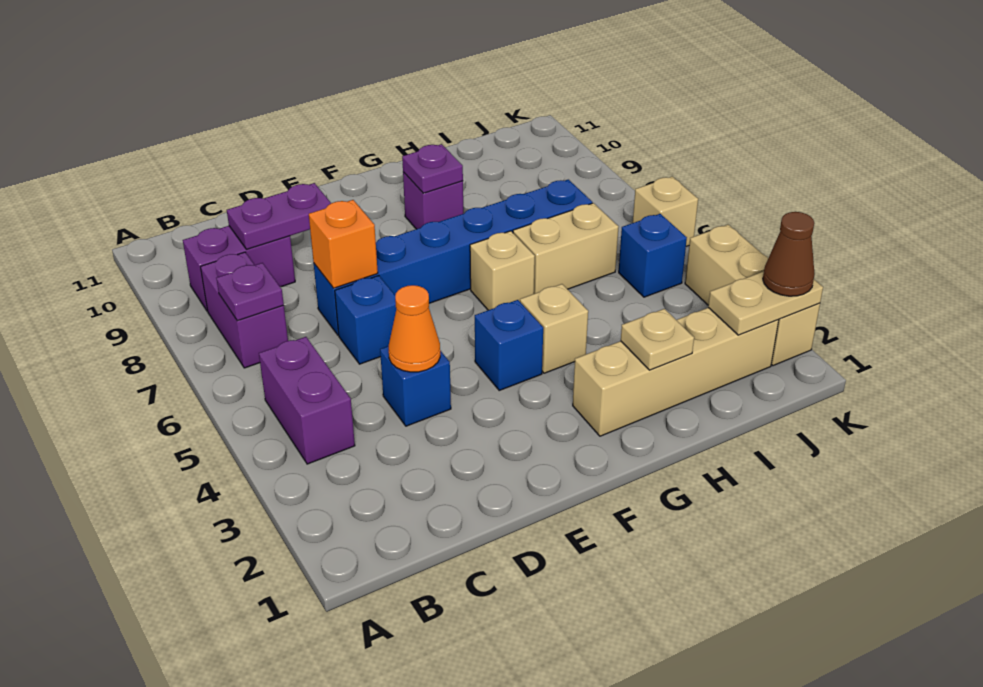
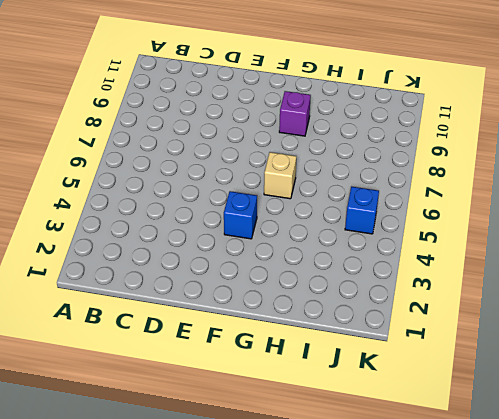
none -> purple brick B4:B5 level 1
none -> purple brick B7:B8 level 1
none -> purple brick B9:C9 level 1

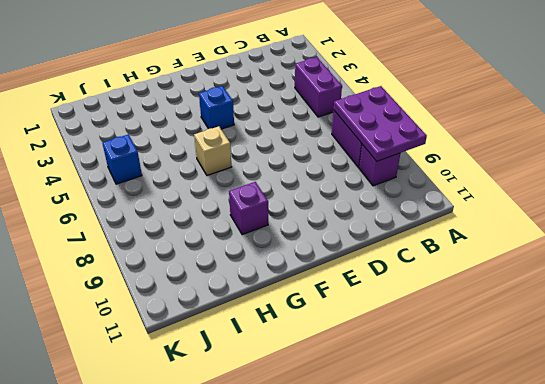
purple plate A7:B9 level 2 -> purple plate B7 level 2
purple brick B9 level 1 -> purple brick B9:C9 level 1
none -> blue brick D4 level 1
none -> blue brick D6 level 1
none -> blue brick D7:I7 level 1

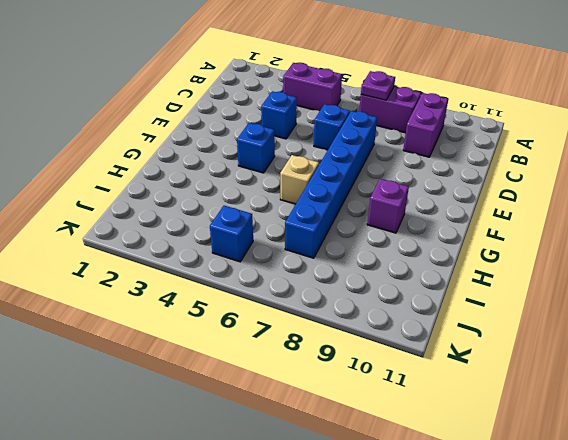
none -> tan brick G2:J2 level 1
none -> tan brick G4 level 1
none -> tan brick H6:I6 level 1

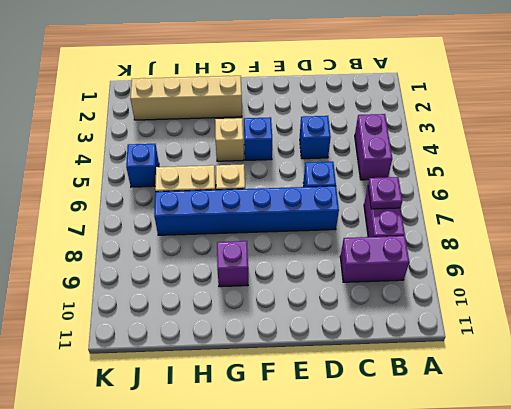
none -> tan brick K2:K4 level 1
none -> tan brick K6 level 1
none -> purple plate C9:D9 level 2

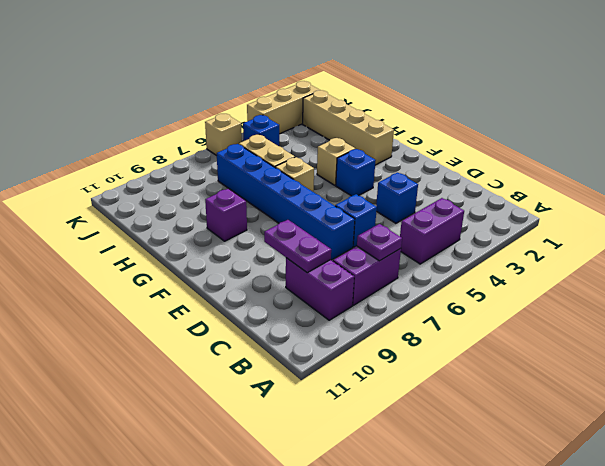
none -> orange cone D4 level 2
none -> orange brick D7 level 2
none -> purple plate G9 level 2

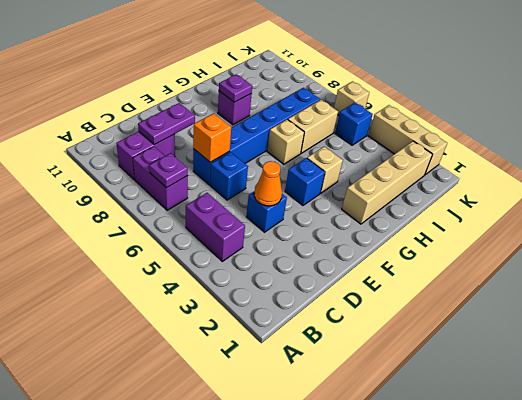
none -> tan plate H2 level 2
none -> tan plate J2:K2 level 2
none -> brown cone K2 level 3

